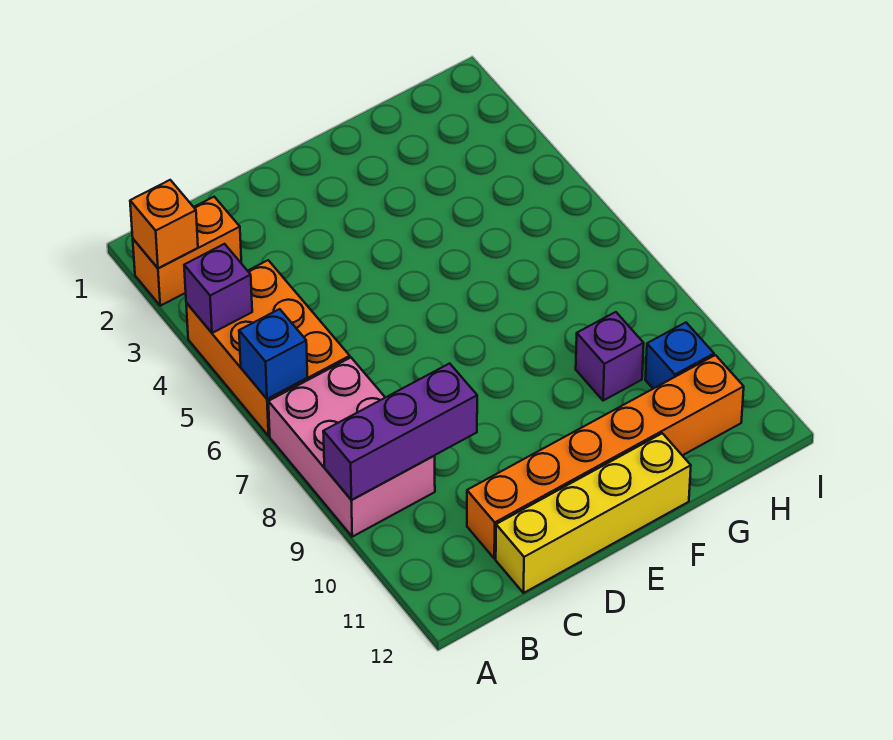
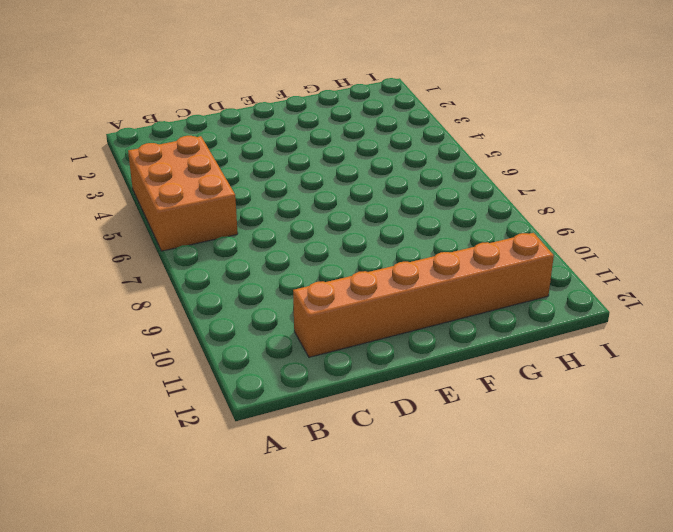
none -> orange brick A2:B2 level 1
none -> pink brick A7:B9 level 1

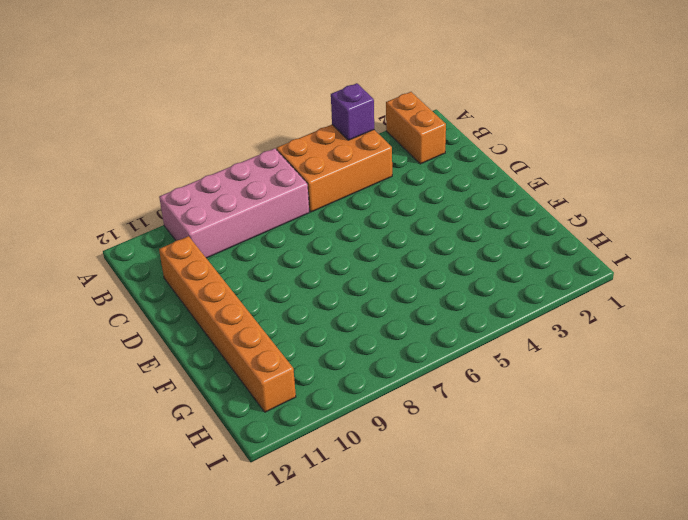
pink brick A7:B10 level 1 -> pink brick A7:B9 level 1
none -> yellow brick C12:F12 level 1
none -> purple brick G9 level 1

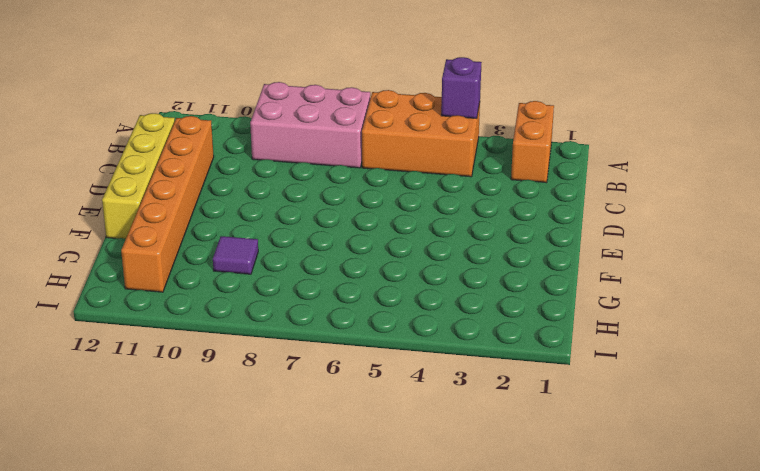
purple tile G9 level 1 -> purple brick G9 level 1
none -> blue brick H10 level 1
none -> orange brick A2 level 2

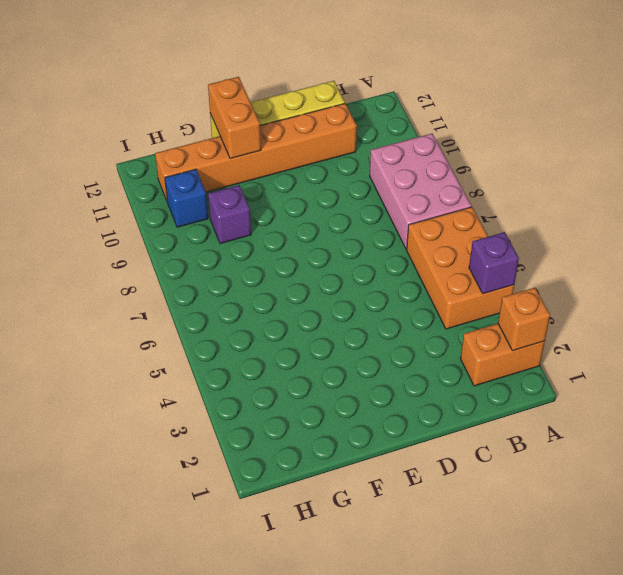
orange brick F11:F12 level 2 -> none
none -> blue brick A6 level 2
none -> purple brick A9:C9 level 2

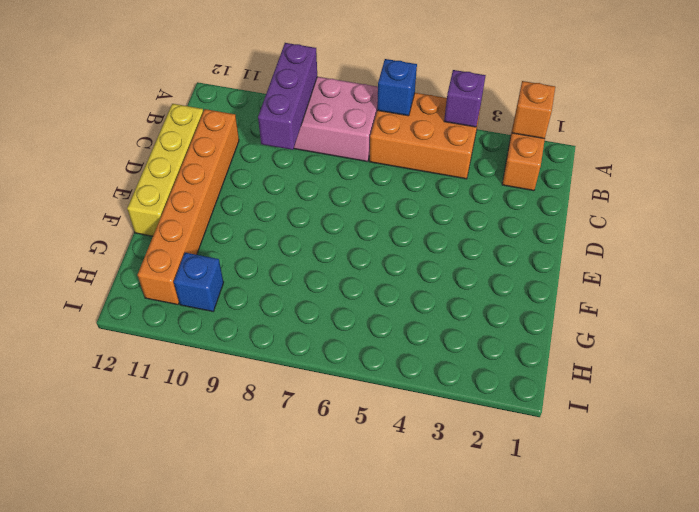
none -> purple brick G9 level 1

